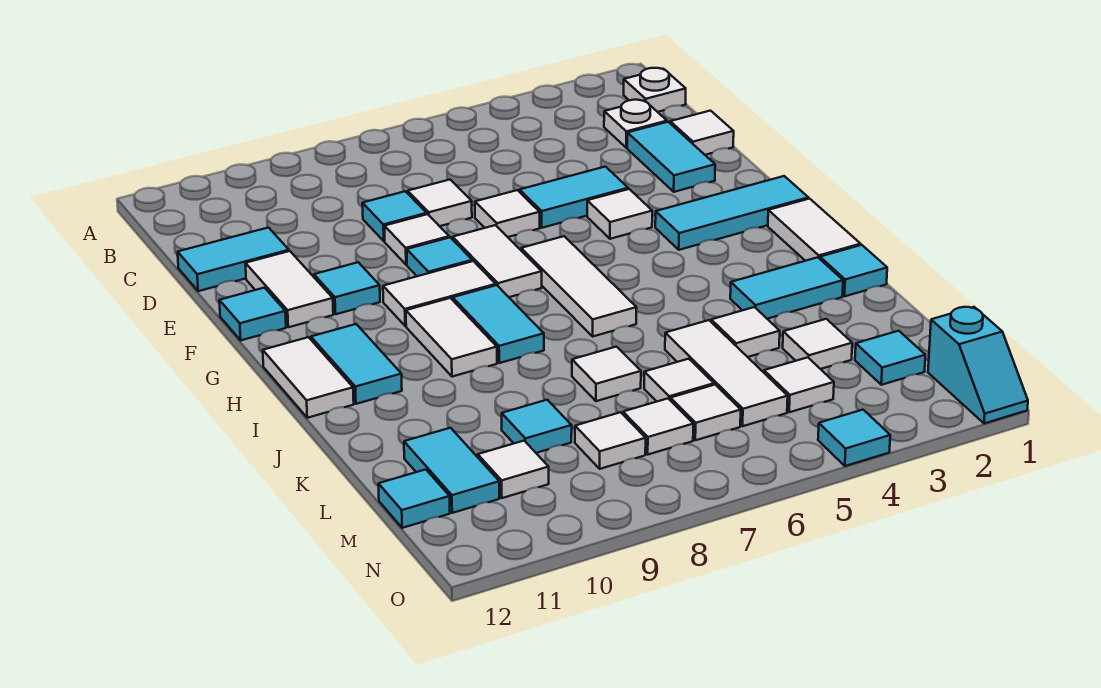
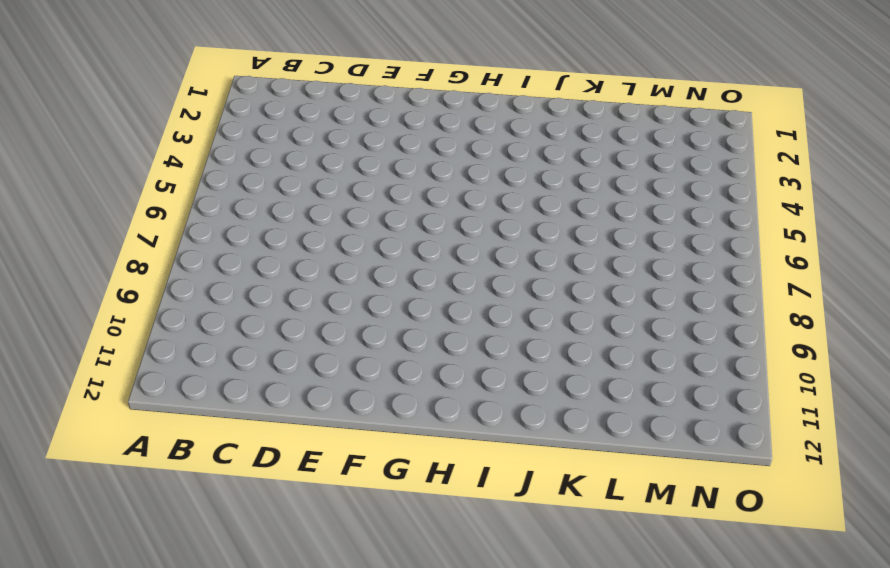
none -> white plate B1 level 1
none -> white plate C2 level 1
none -> white tile D1 level 1
none -> cyan tile D2:E2 level 1

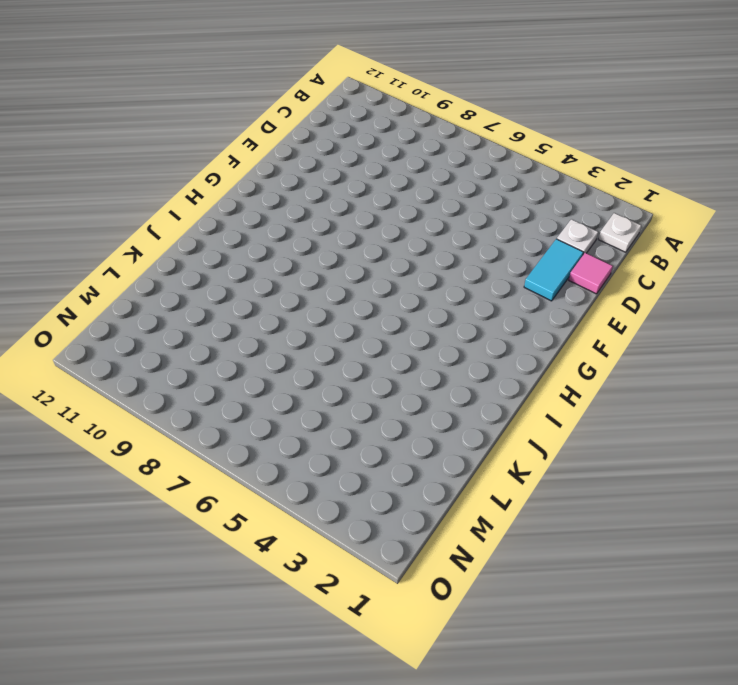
pink tile D1 level 1 -> white tile D1 level 1
none -> white tile D7 level 1
none -> cyan tile D8 level 1
none -> cyan tile D11:D12 level 1
none -> cyan tile E4:E5 level 1

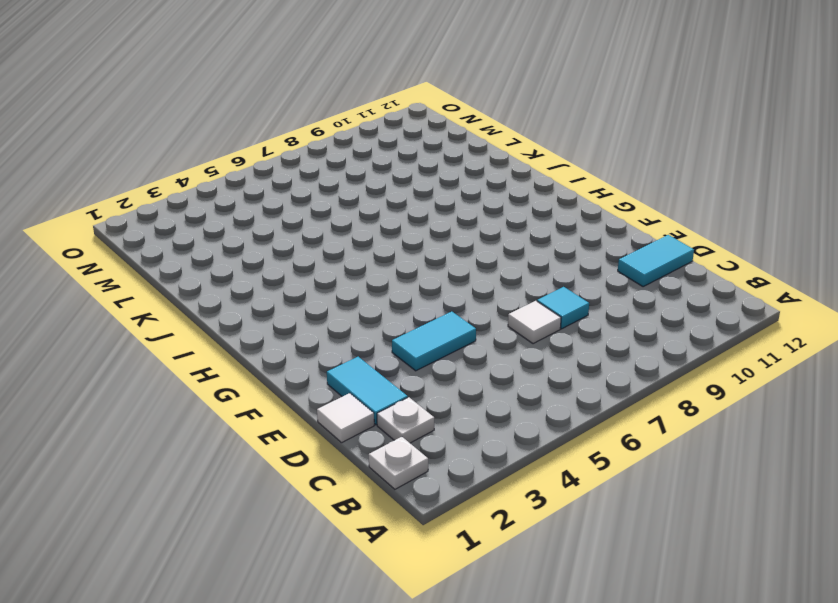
none -> white tile E6 level 1
none -> white tile E8 level 1
none -> white tile E11:F11 level 1
none -> white tile F4 level 1

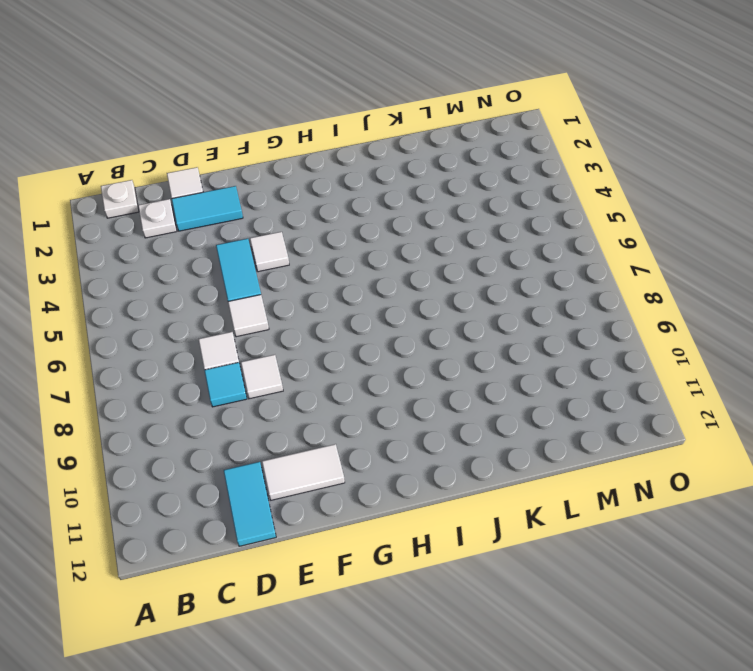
none -> white tile F7:G7 level 1
none -> cyan tile F8 level 1
none -> cyan tile F10 level 1
none -> cyan tile F12 level 1

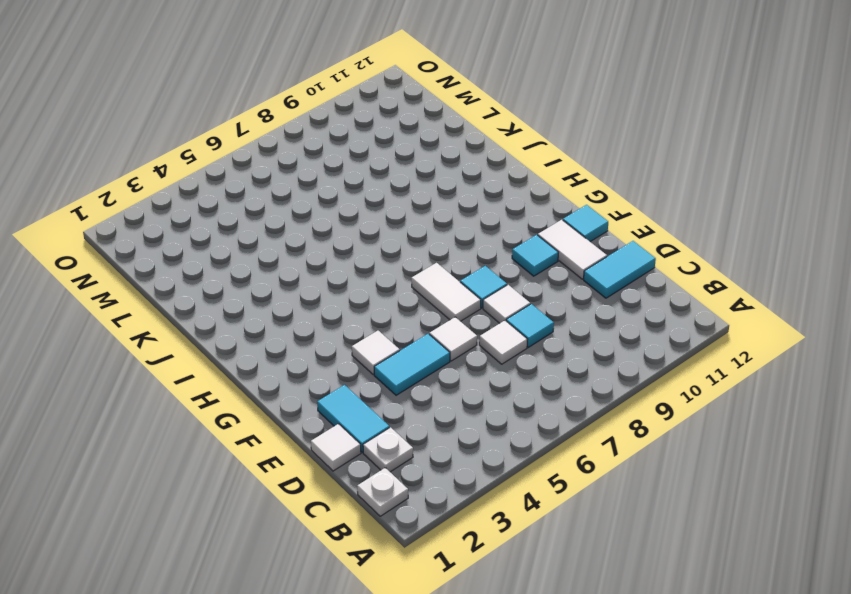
none -> cyan tile G1:G3 level 1
none -> white tile G6:I6 level 1
none -> white tile G8:G9 level 1
none -> white tile H1:I1 level 1

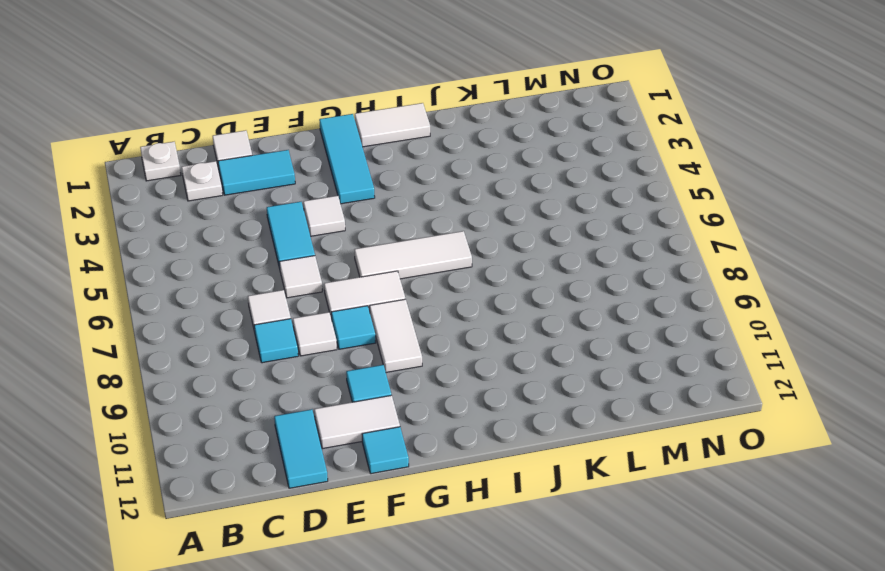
none -> cyan tile H8:I8 level 1
none -> white tile H9:I9 level 1
none -> cyan tile H11:I11 level 1
none -> white tile H12:I12 level 1

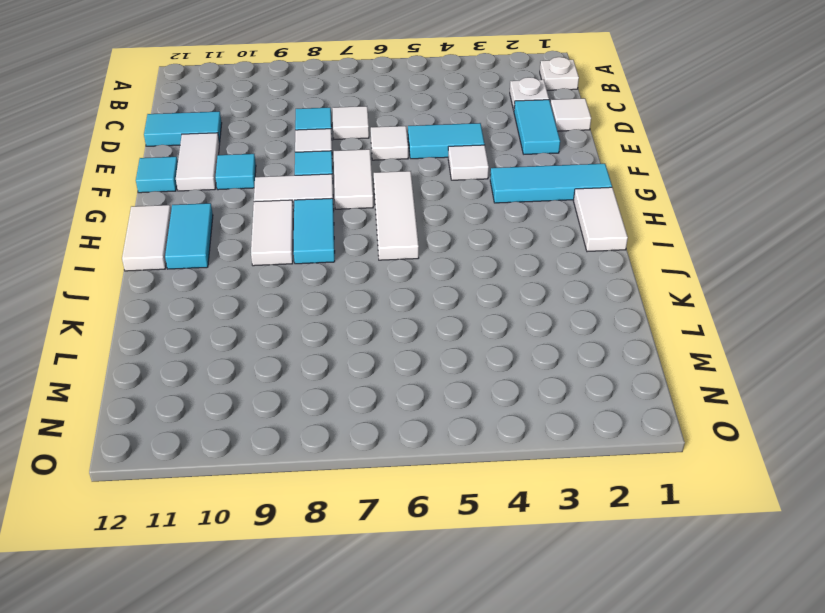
none -> cyan tile J1 level 1
none -> cyan tile J2:J3 level 1
none -> white tile K4 level 1
none -> white tile K5:M5 level 1

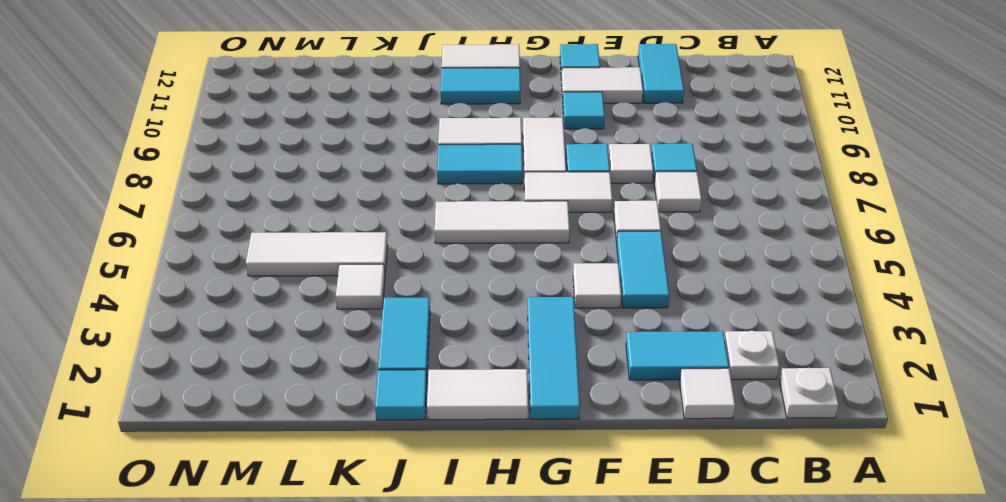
none -> white tile K7 level 1
none -> white tile L3 level 1
none -> white tile L6 level 1
none -> cyan tile L9 level 1

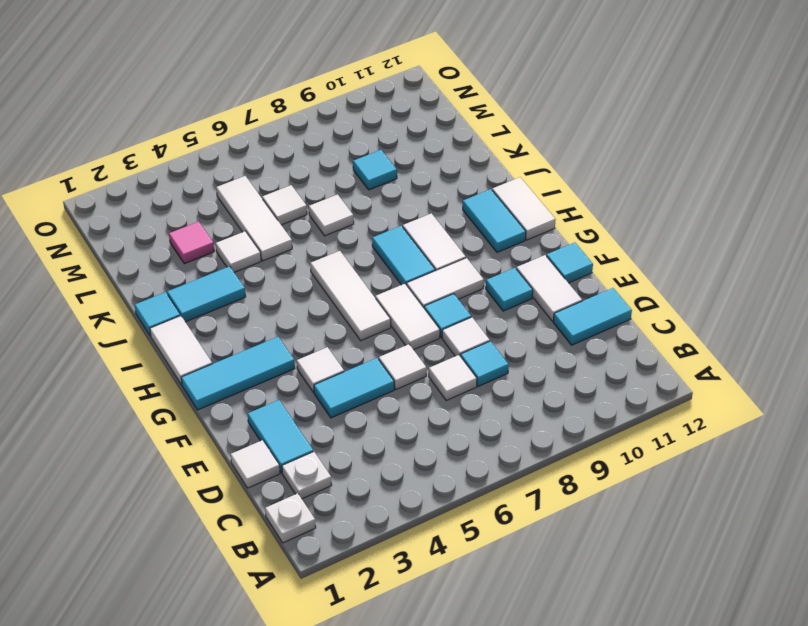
pink tile L3 level 1 -> white tile L3 level 1
none -> cyan tile L11:M11 level 1
none -> cyan tile M2 level 1
none -> white tile M4 level 1
none -> white tile M6 level 1

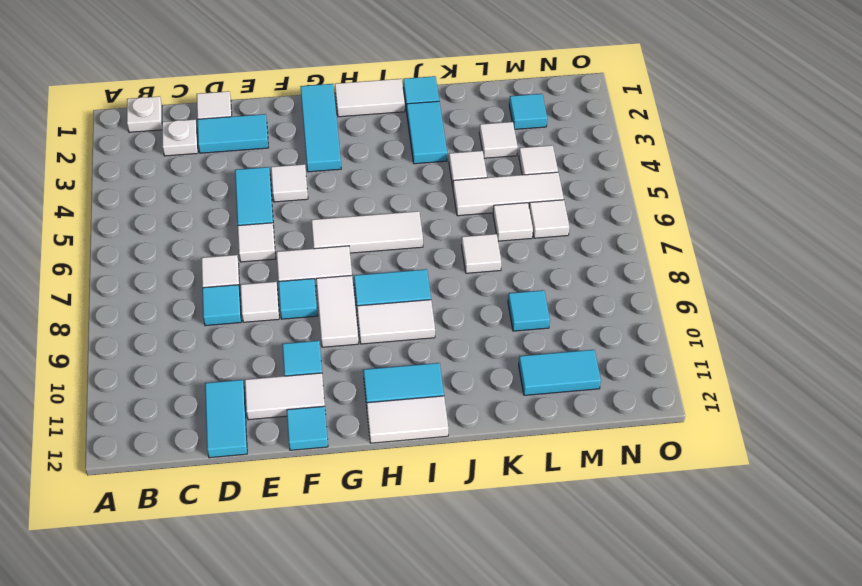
none -> white tile M7 level 1
none -> white tile M8 level 1
none -> white tile M10 level 1
none -> cyan tile M12 level 1

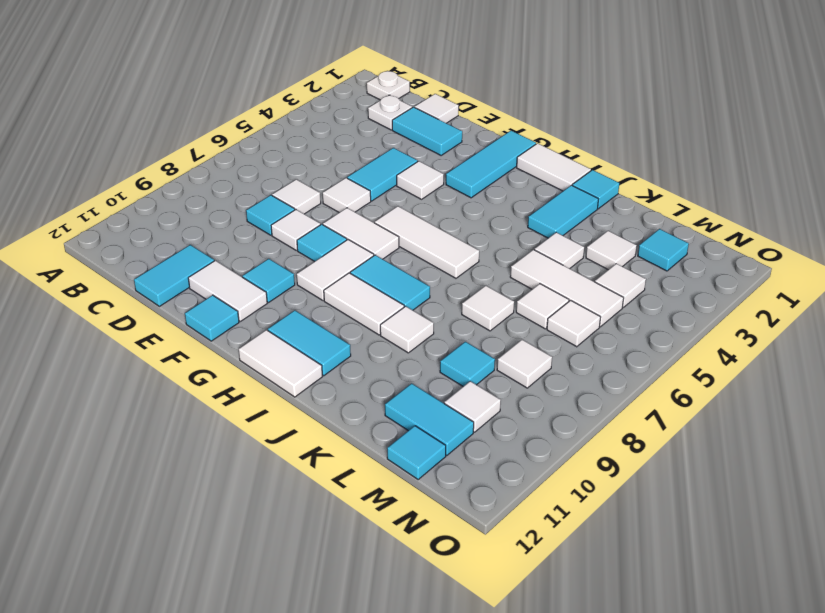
white tile J9 level 1 -> white tile M7 level 1
none -> cyan slope N1:O1 level 1 top N
none -> cyan tile O4 level 1

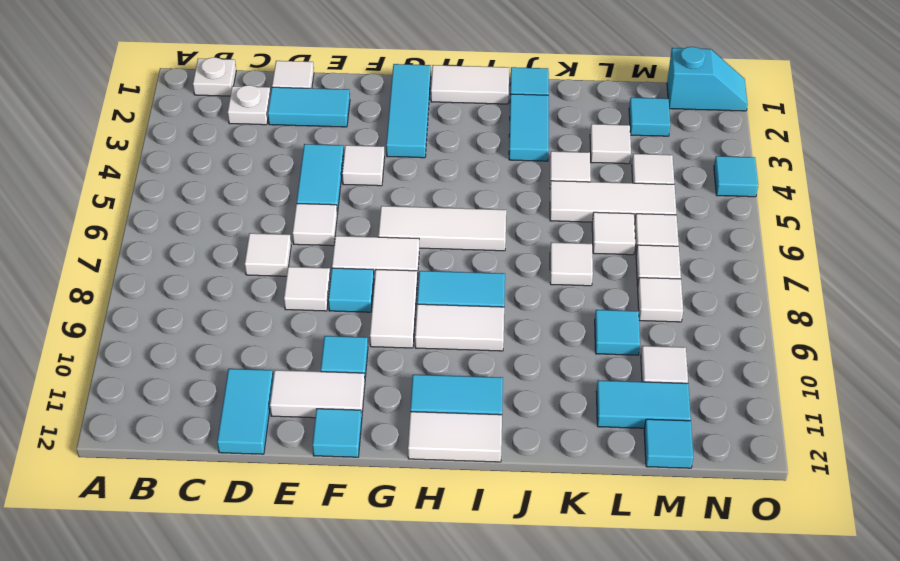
none -> cyan tile D8 level 1

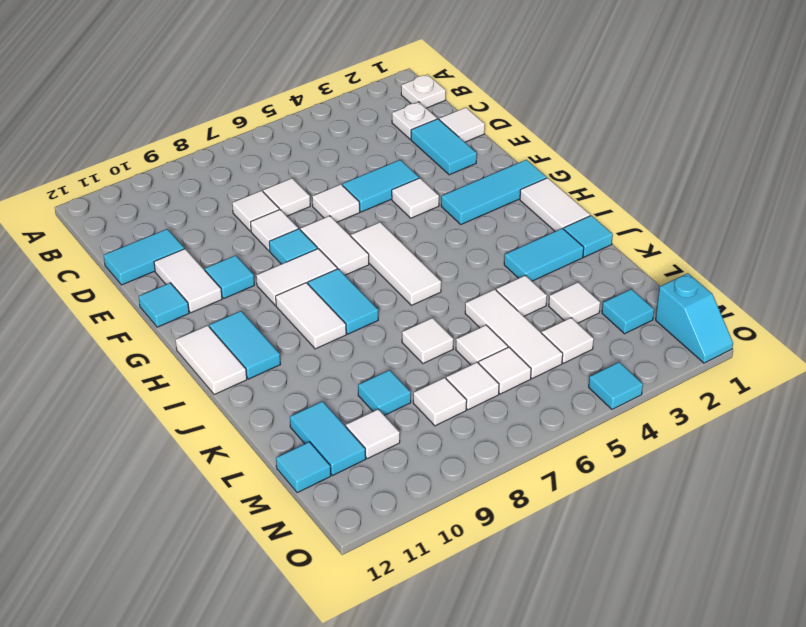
white tile D8 level 1 -> cyan tile D8 level 1

